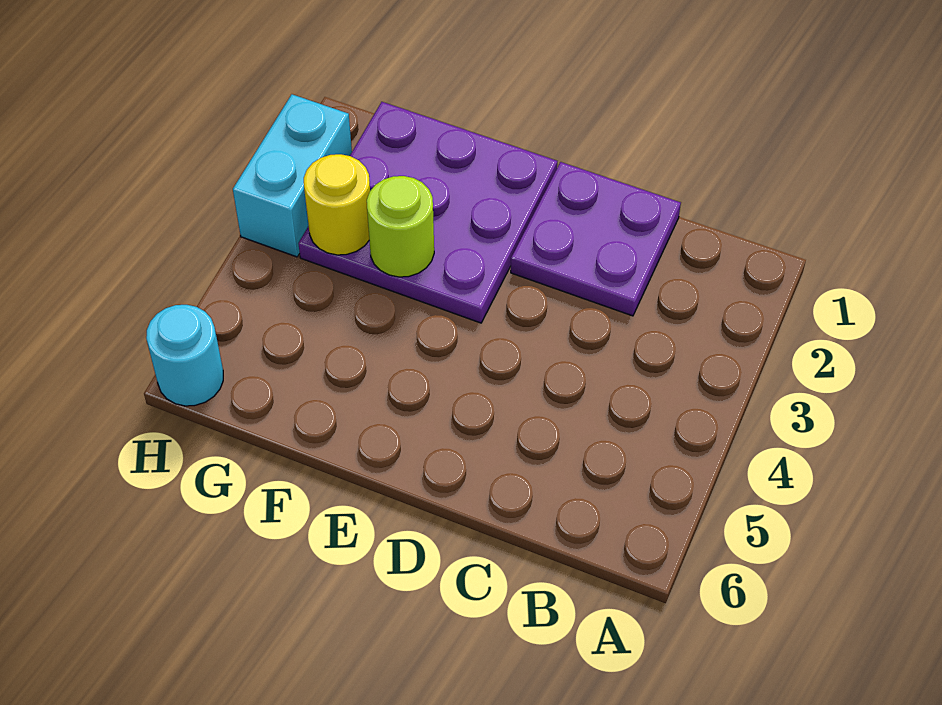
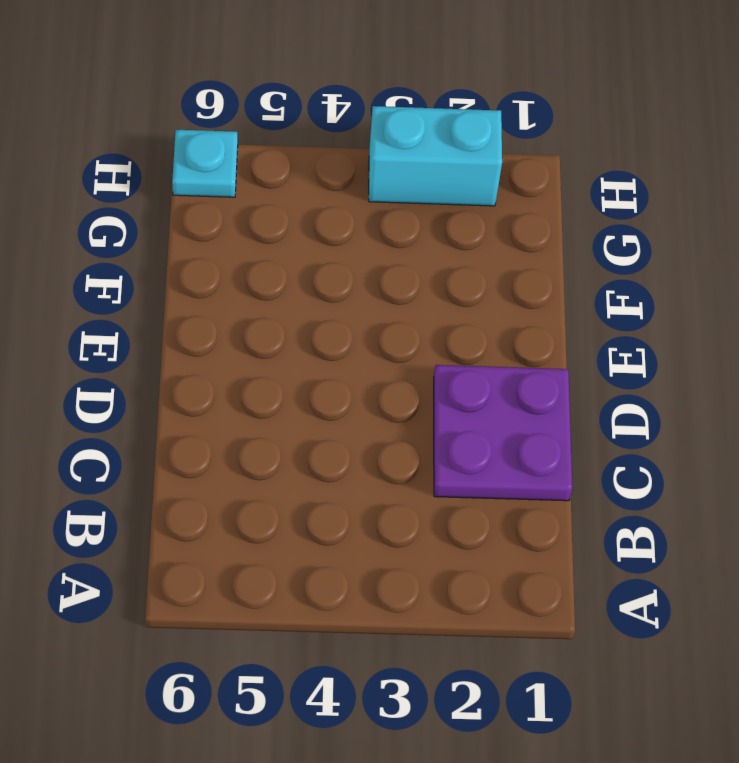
cyan plate H6 level 1 -> cyan round brick H6 level 1
none -> purple plate E1:G3 level 1
none -> lime round brick F3 level 2

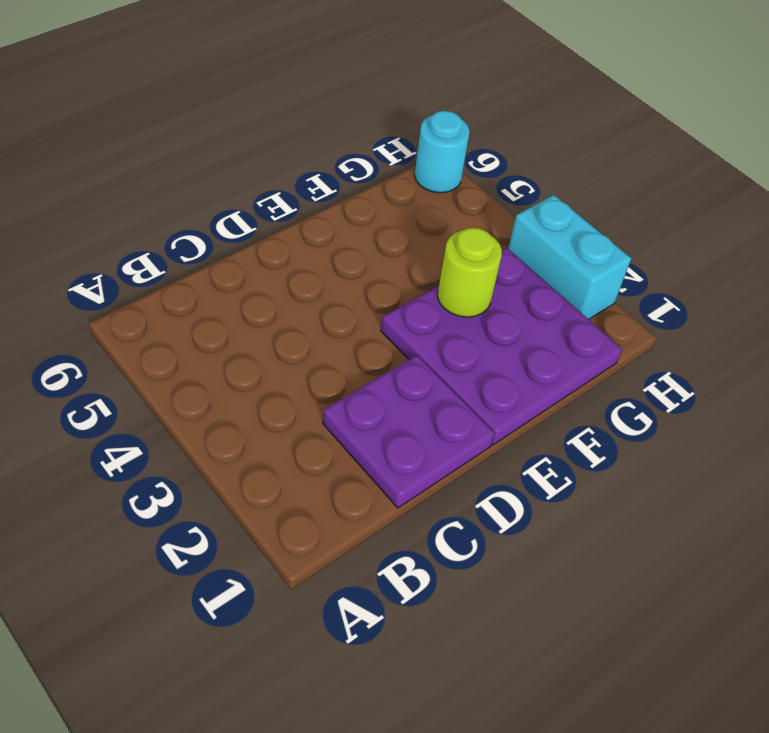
none -> yellow round brick G3 level 2

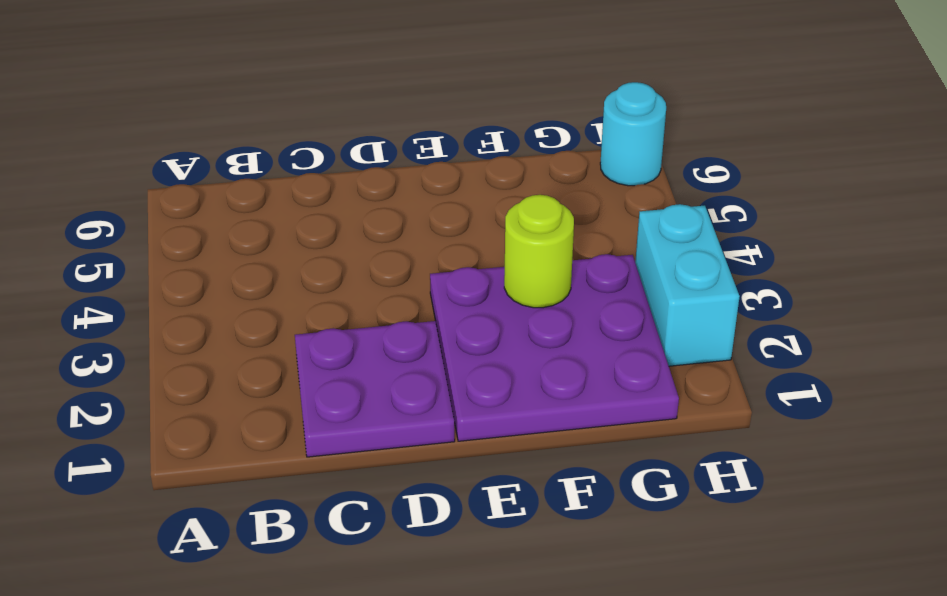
none -> yellow round brick G3 level 2

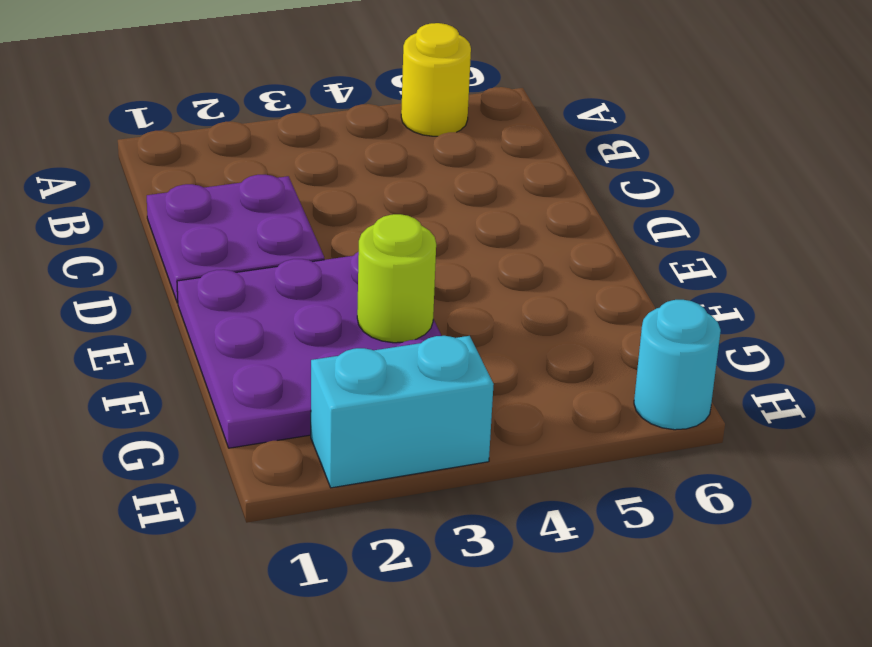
yellow round brick A5 level 1 -> yellow round brick G3 level 2

